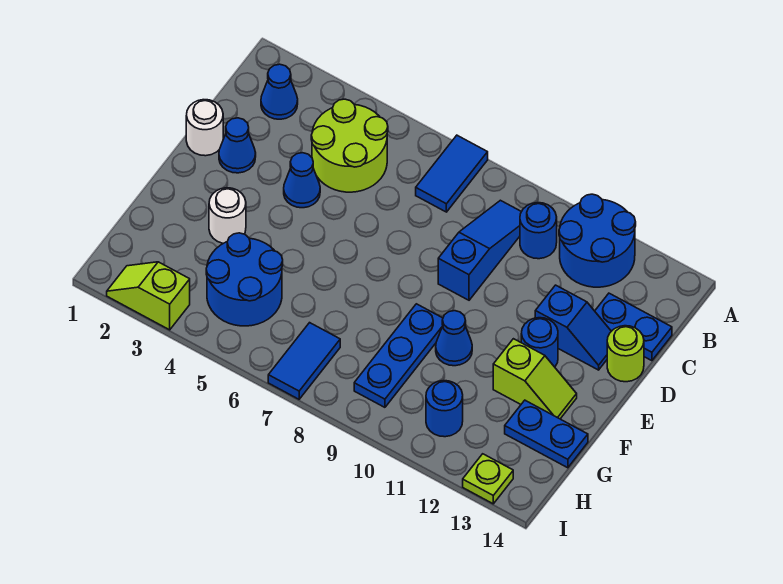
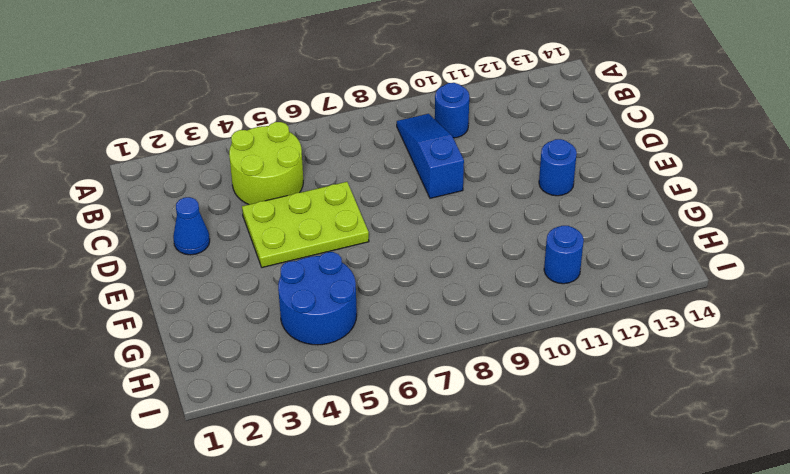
lime plate D4:E6 level 1 -> blue cone D4 level 1
none -> blue tile A7:B7 level 1
none -> blue round brick A11:B12 level 1
none -> blue cone B2 level 1

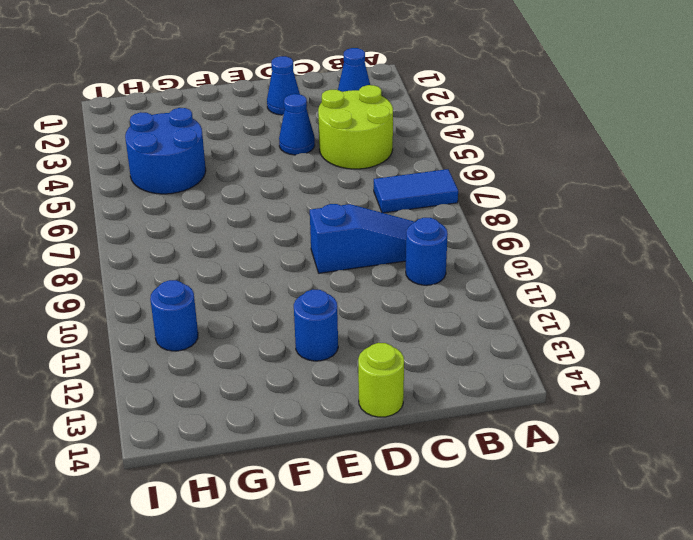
none -> blue round brick A11:B12 level 1
none -> blue plate C13:C14 level 1
none -> white round brick D1 level 1

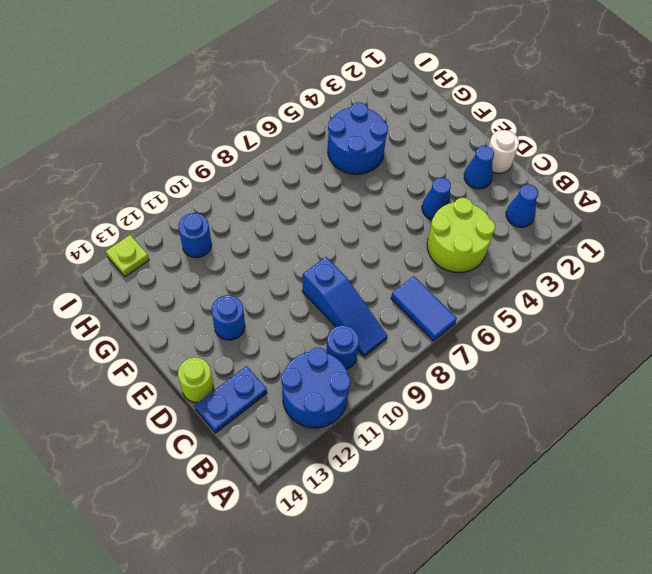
none -> blue slope D12:D13 level 1 top 12
none -> white round brick F3 level 1
none -> blue plate F9:H9 level 1

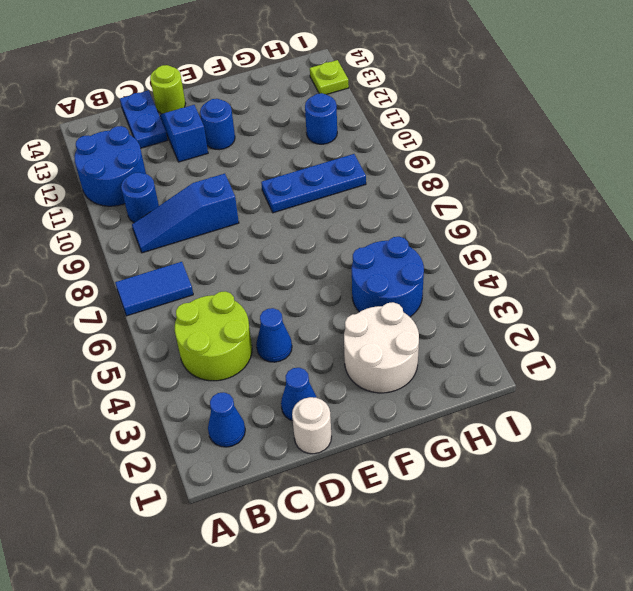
white round brick F2:G3 level 1 -> white round brick F3 level 1
none -> blue cone F10 level 1
none -> lime slope F12:F13 level 1 top 12
none -> blue plate G13:G14 level 1

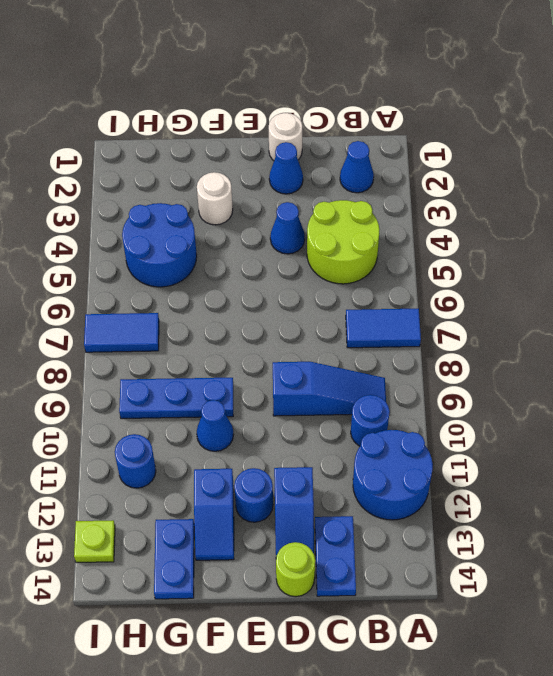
blue slope F12:F13 level 1 top 12 -> lime slope F12:F13 level 1 top 12
none -> lime slope I2:I3 level 1 top 3

